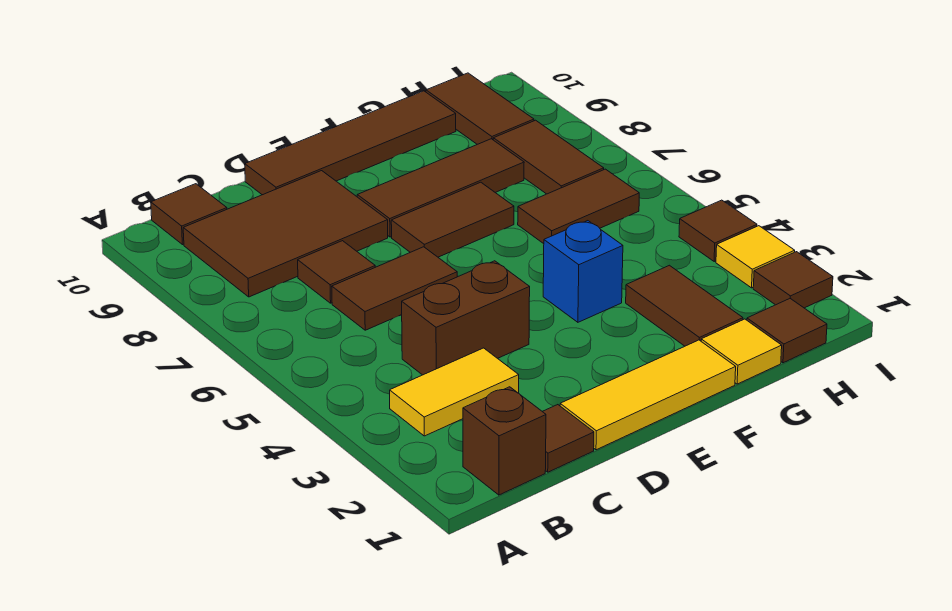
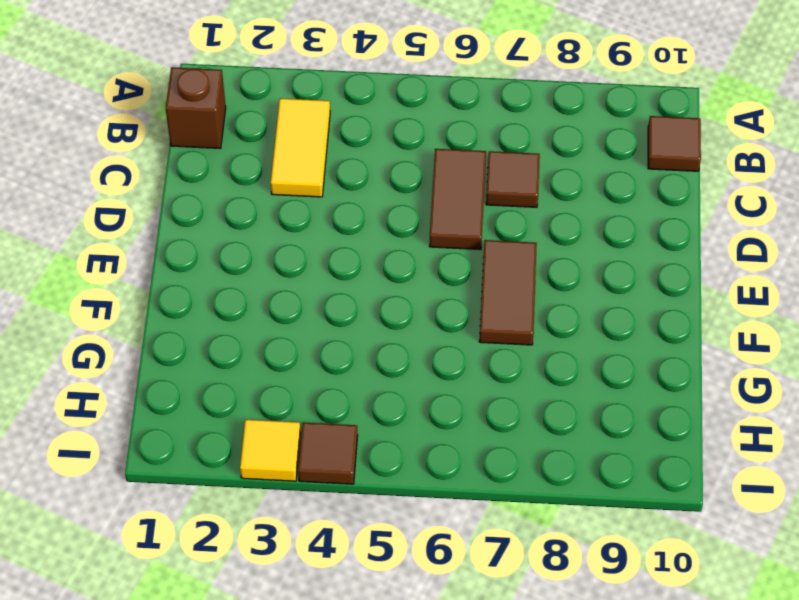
none -> brown tile B8:D9 level 1
none -> brown tile C1 level 1
none -> brown brick C4:D4 level 1

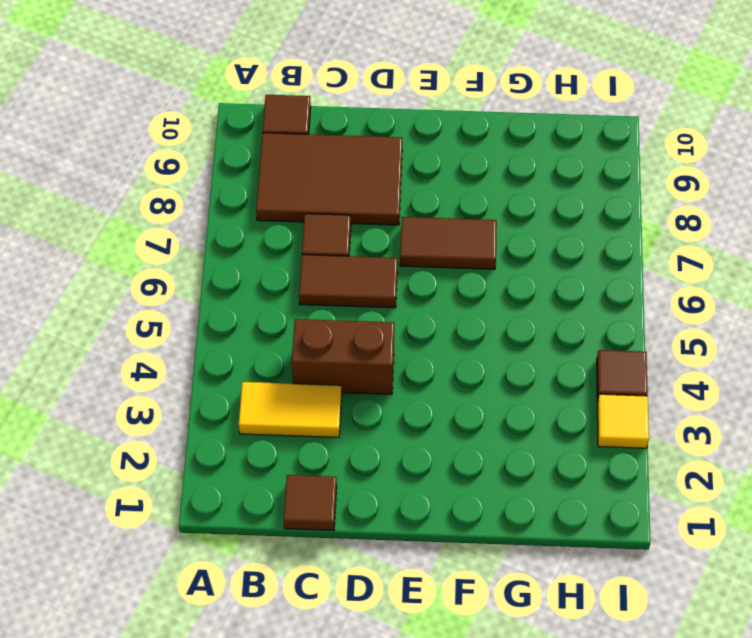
none -> brown brick B1 level 1
none -> yellow tile D1:F1 level 1
none -> brown tile D10:G10 level 1

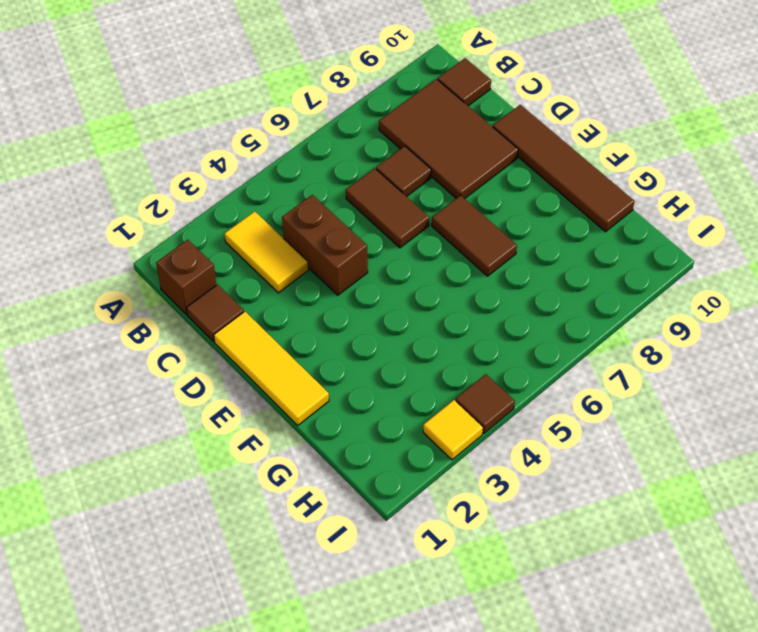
none -> brown tile E8:G8 level 1
none -> blue brick F4 level 1
none -> yellow tile G1 level 1

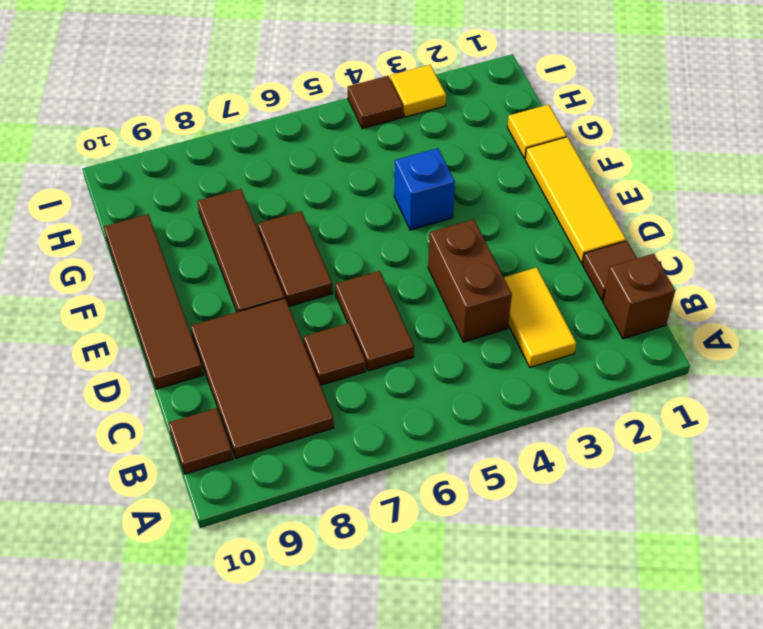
none -> brown tile G2:G3 level 1
none -> brown tile G6:H6 level 1
none -> brown tile H1 level 1

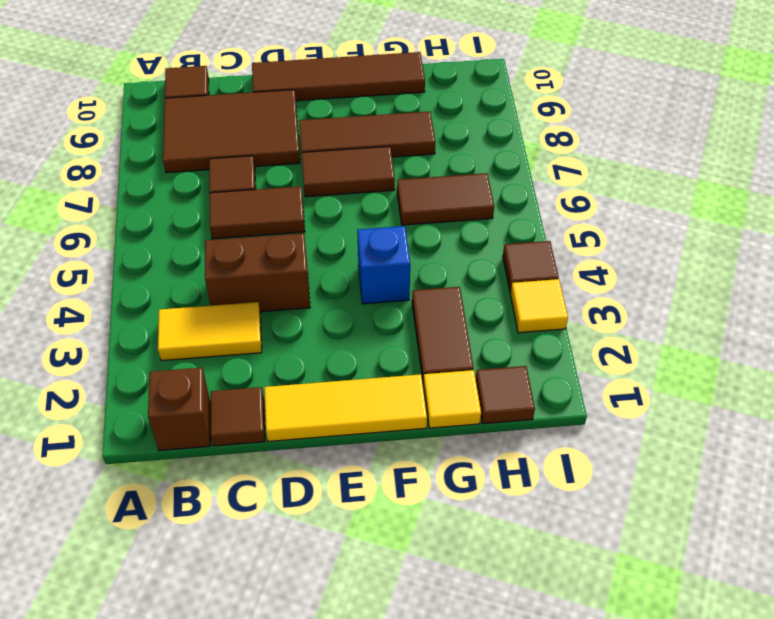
none -> brown tile H7:H8 level 1
none -> brown tile H9:H10 level 1
none -> brown tile I2 level 1

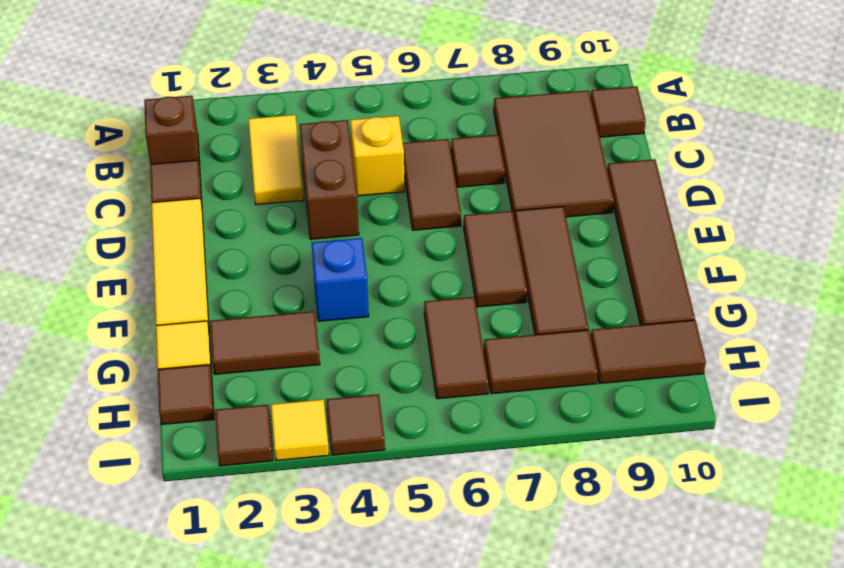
yellow brick C5 level 1 -> none

